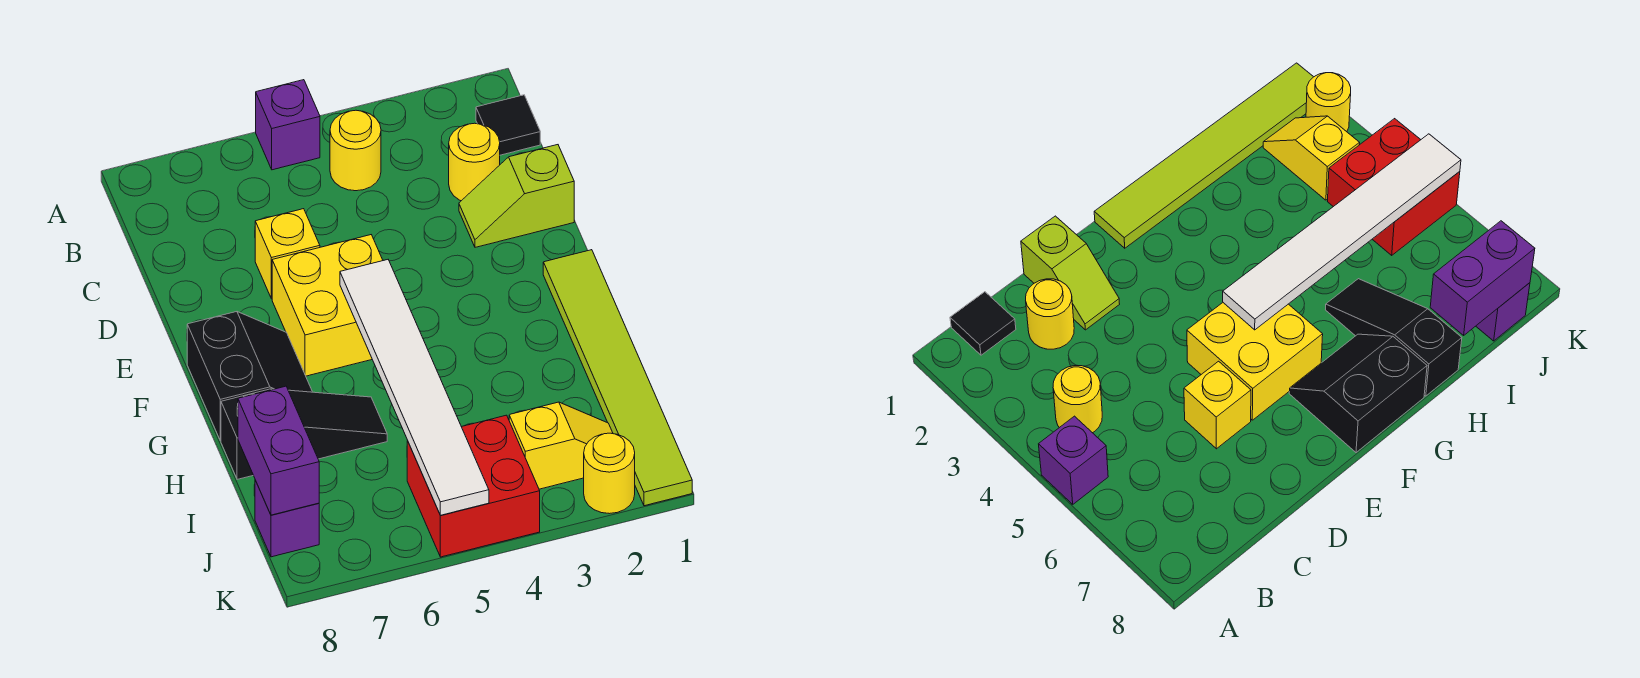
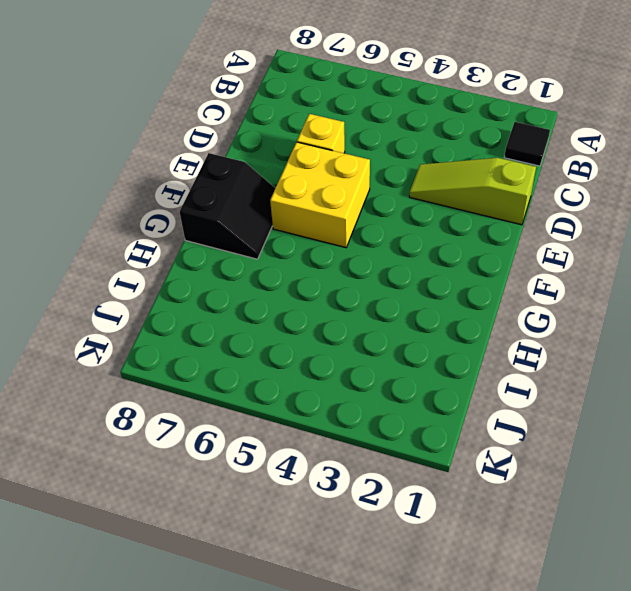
lime slope D1:D3 level 1 top 1 -> lime slope D1:D2 level 1 top 1
none -> purple brick A5 level 1
none -> yellow round brick B4 level 1
none -> yellow round brick C2 level 1

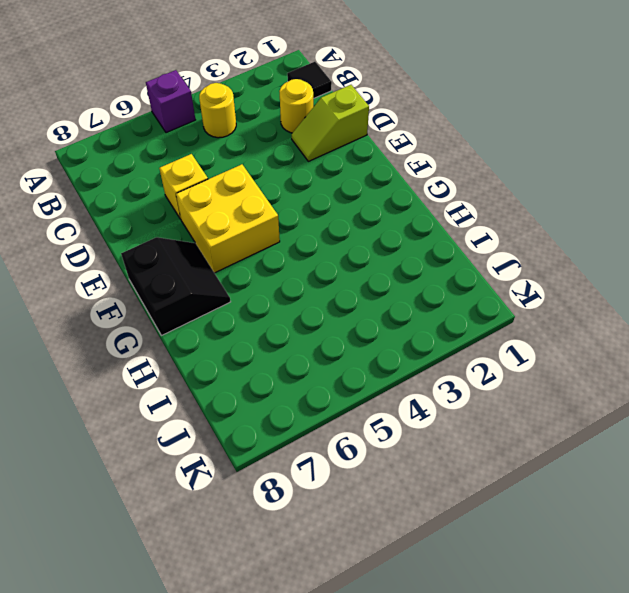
none -> lime tile F1:K1 level 1
none -> black slope H6:H8 level 1 top 8
none -> yellow slope J2:J3 level 1 top 3

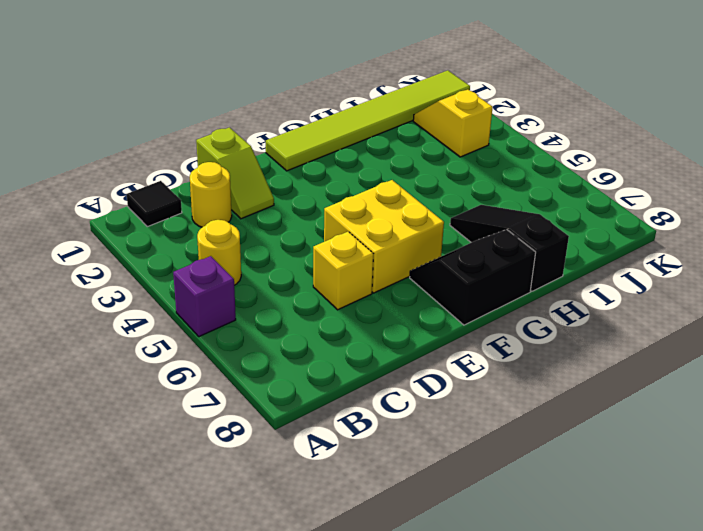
none -> red brick J4:K5 level 1
none -> purple brick J8 level 1
none -> yellow round brick K2 level 1

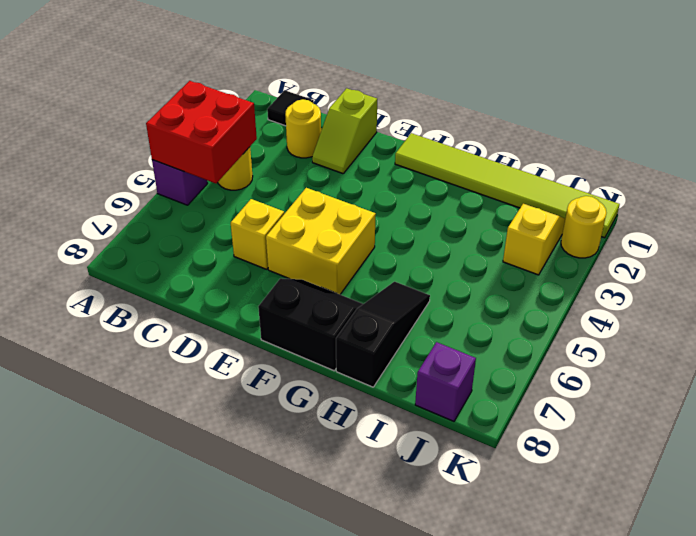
red brick A4:B5 level 2 -> red brick J4:K5 level 1
none -> white tile F5:K5 level 2
none -> purple brick I8:J8 level 2

